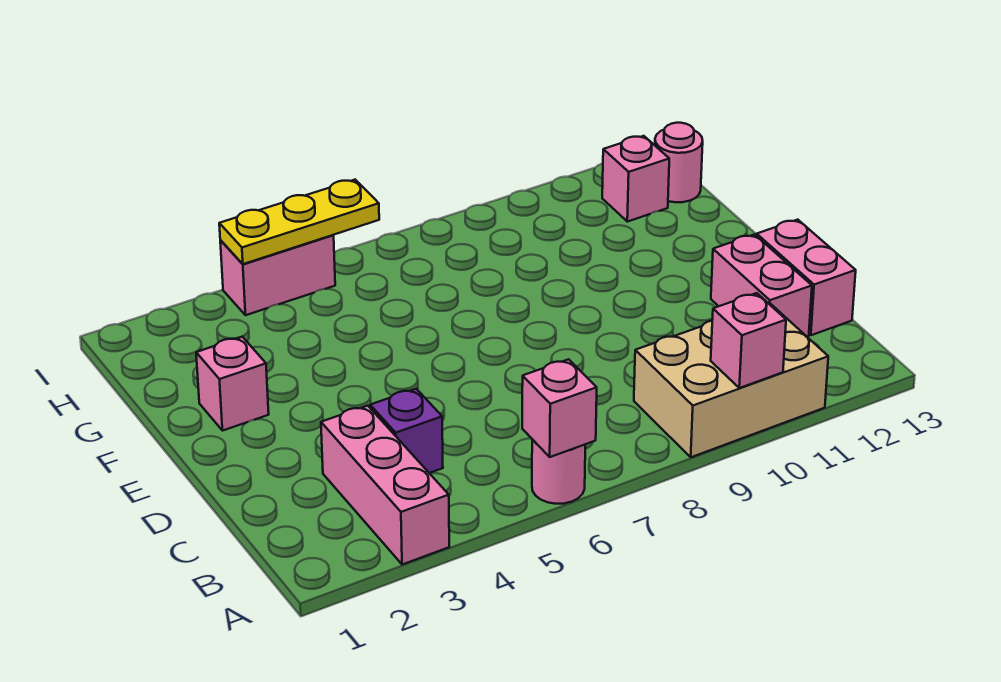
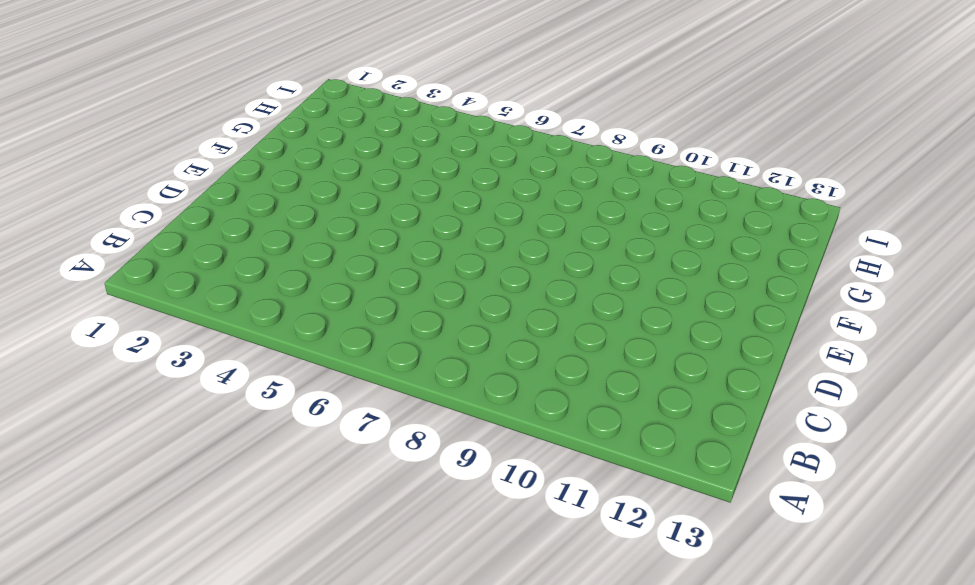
none -> pink brick A3:C3 level 1
none -> pink round brick A6 level 1
none -> tan brick A9:B11 level 1

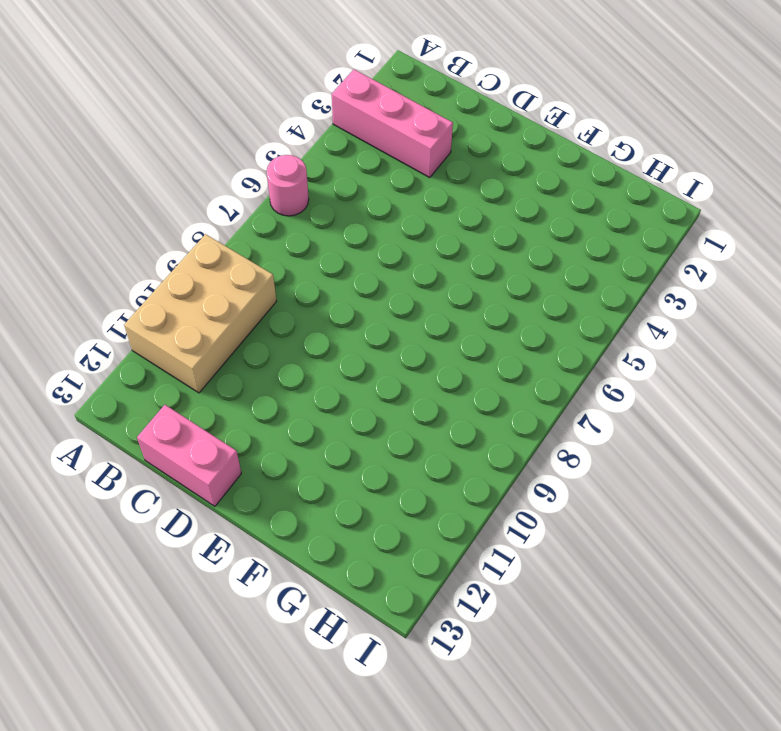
none -> purple brick C4 level 1
none -> pink brick C12:D12 level 1
none -> pink brick F2 level 1

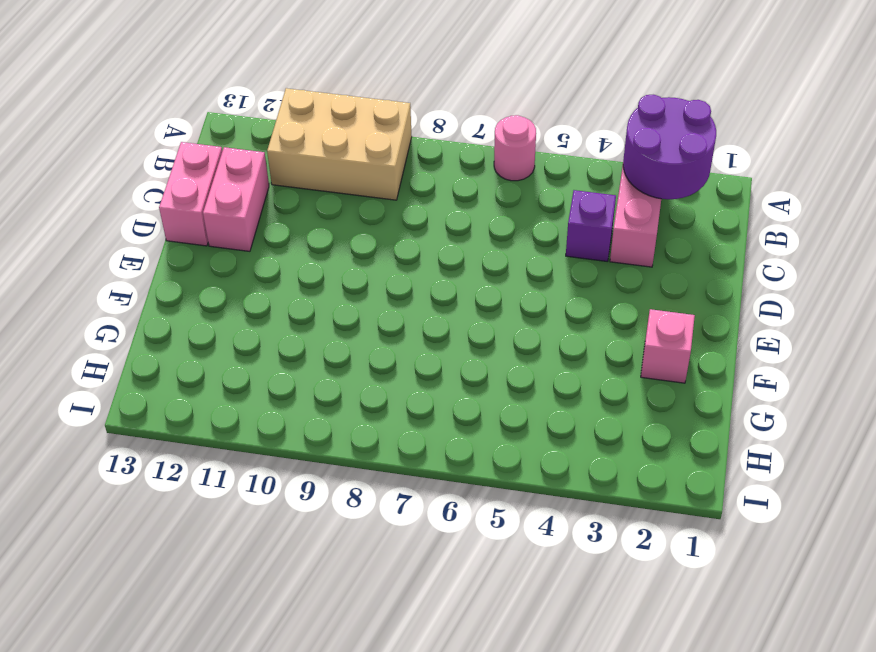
purple round brick A2:B3 level 2 -> none
none -> pink brick H12 level 1
none -> pink round brick H13 level 1
none -> pink brick I4:I5 level 1

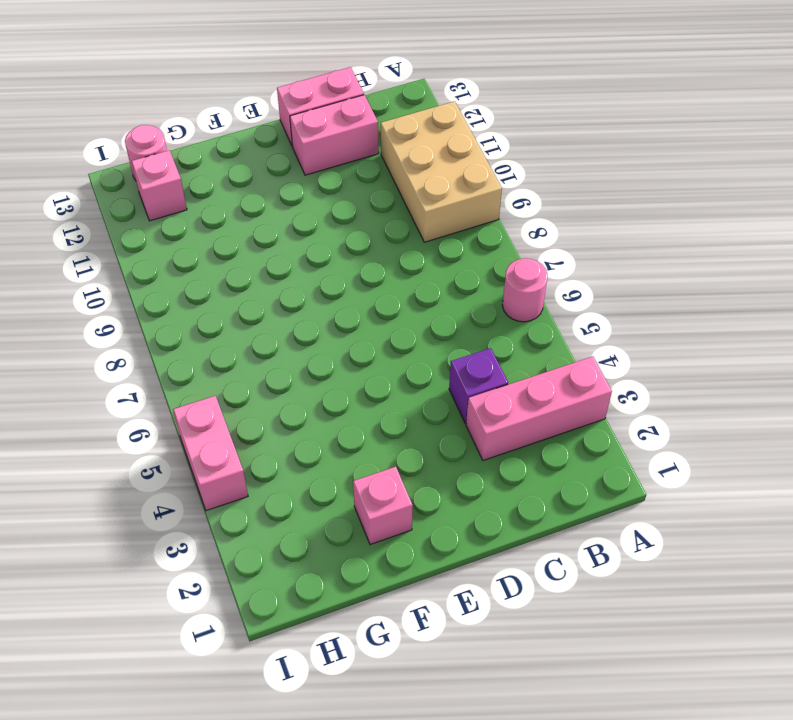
none -> pink brick A6 level 2
none -> pink brick A10 level 2
none -> yellow plate I4:I6 level 2

